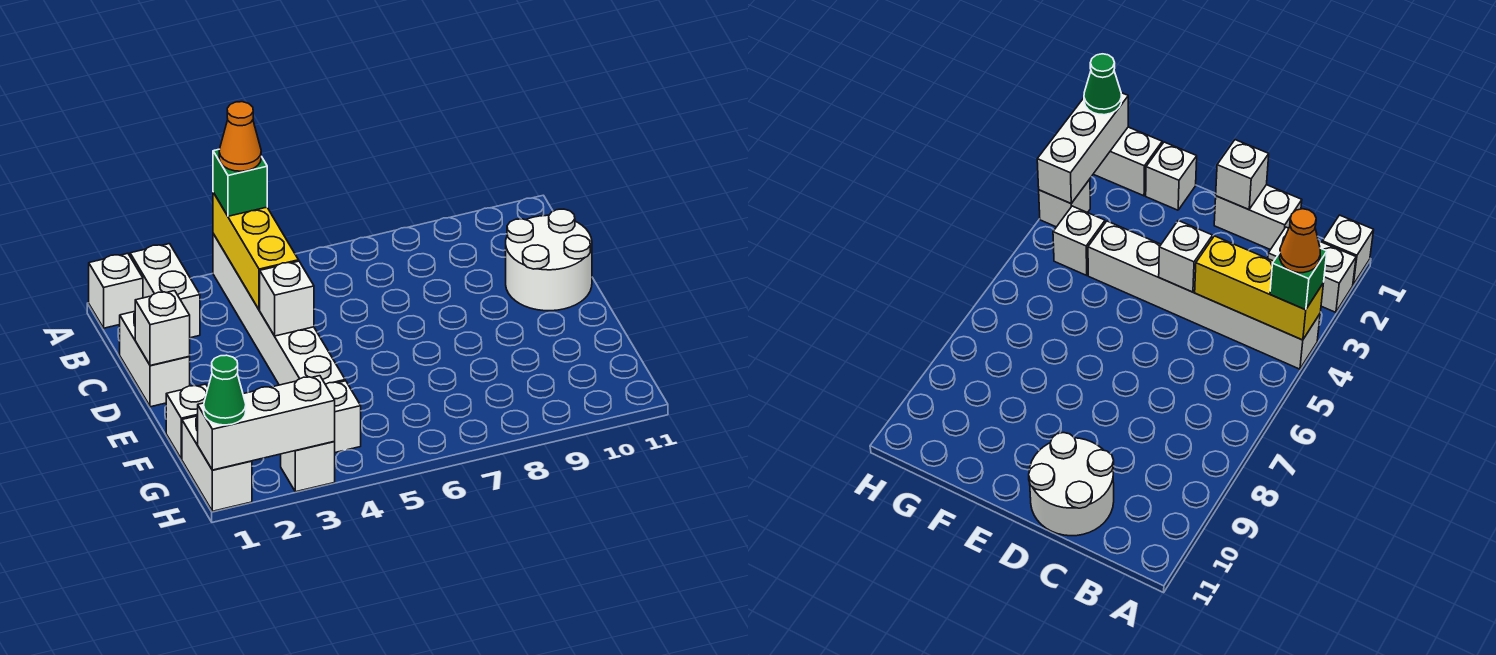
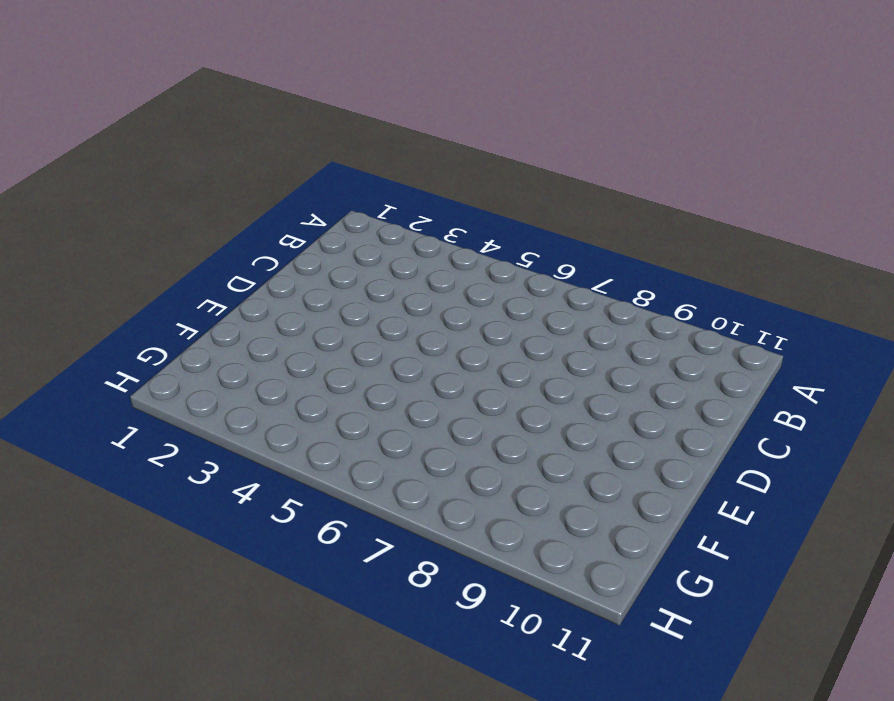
none -> white brick A1 level 1
none -> white brick A2:B2 level 1
none -> white brick A4:F4 level 1

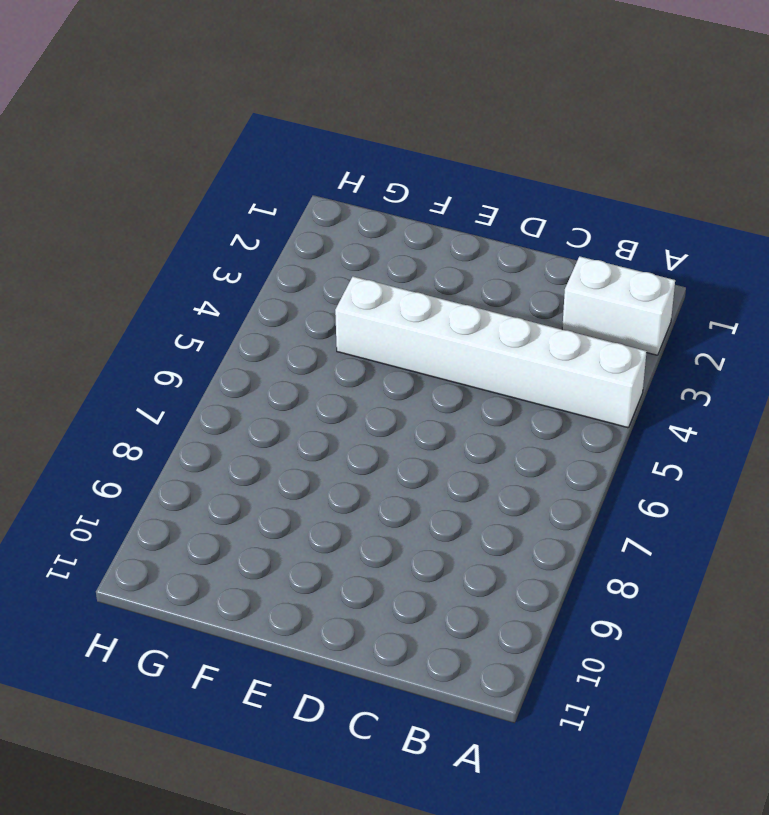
none -> white brick A1 level 1
none -> white brick C1:D1 level 1
none -> white round brick C10:D11 level 1

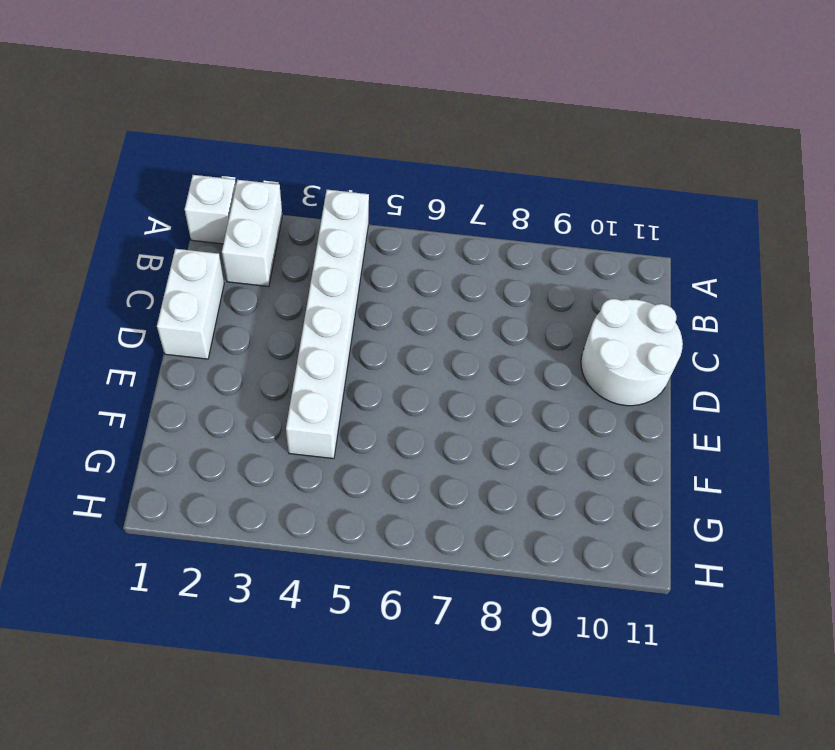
none -> white brick F1 level 1
none -> white brick G1:H1 level 1
none -> white brick G4 level 1

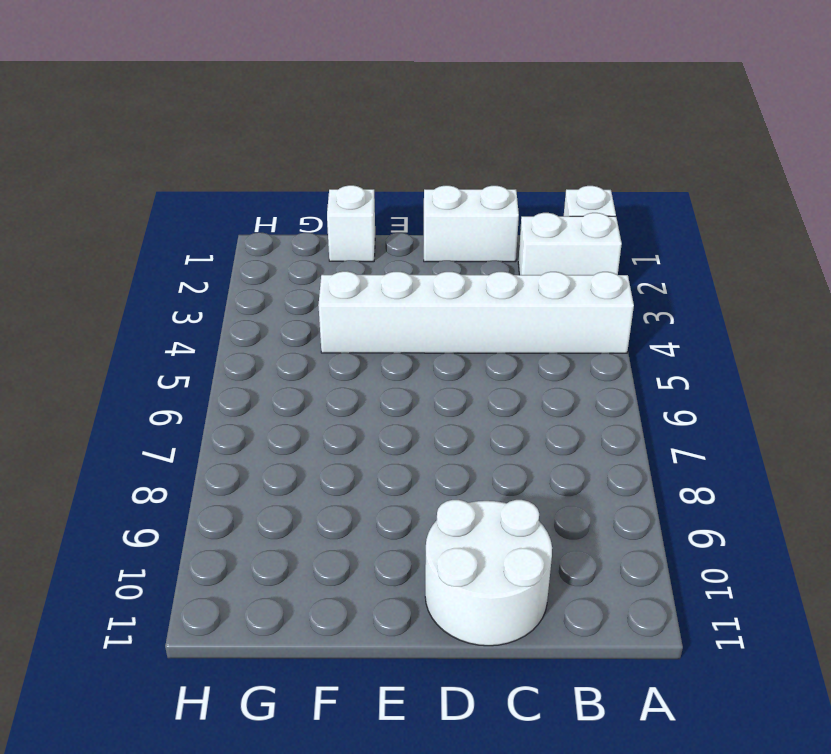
none -> white brick G1:H1 level 1
none -> white brick G4 level 1
none -> white brick H3 level 1

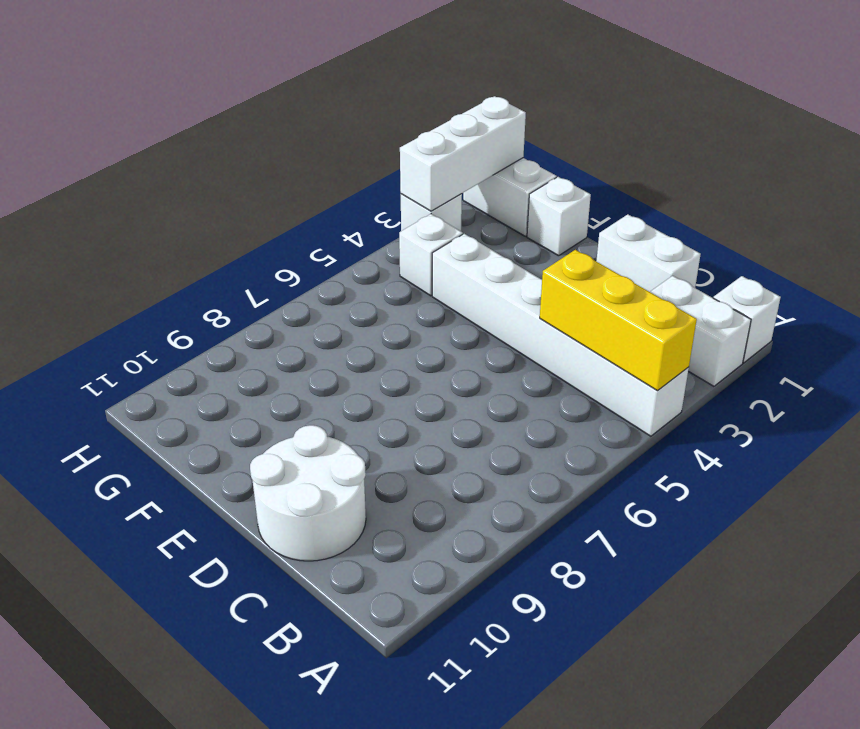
none -> white brick D1 level 2
none -> white brick D4 level 2
none -> green brick A4 level 3

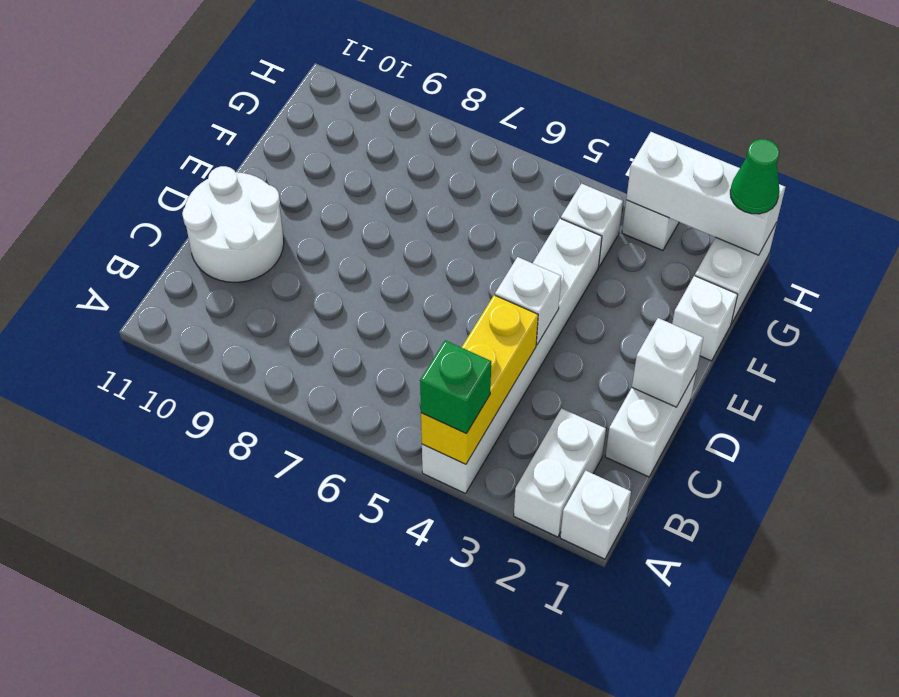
none -> orange cone A4 level 4

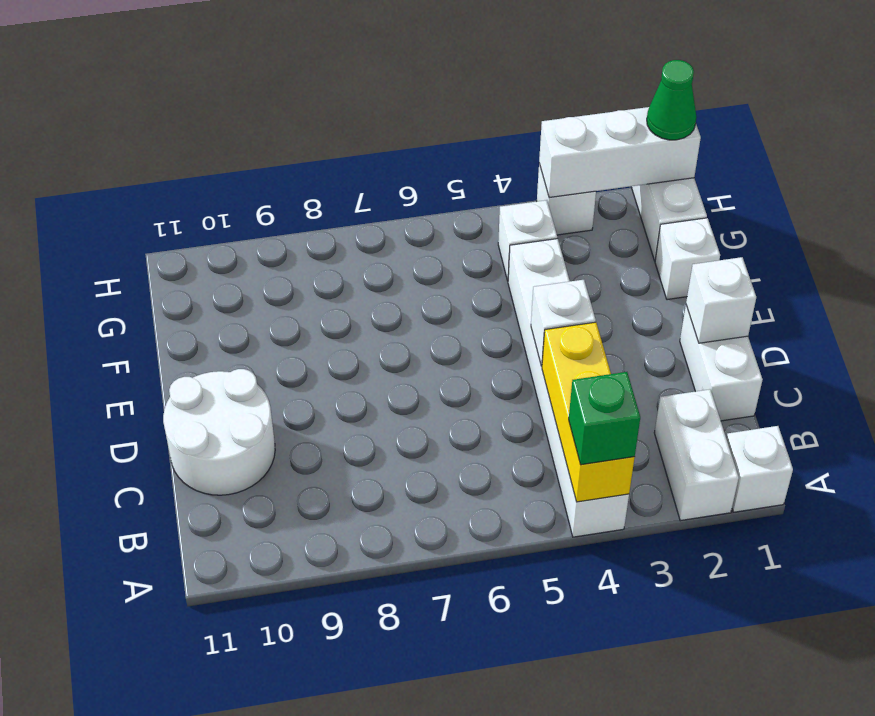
none -> orange cone A4 level 4

